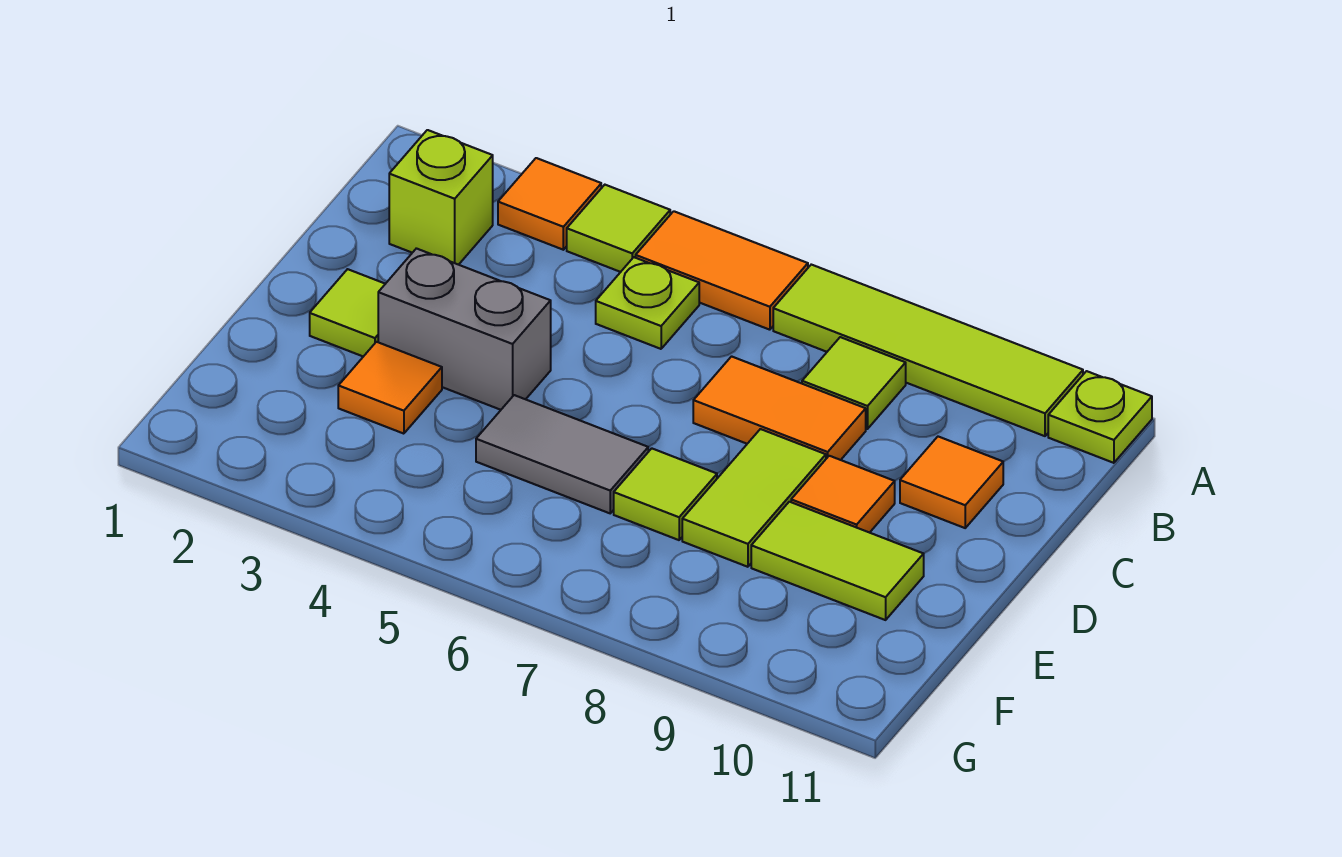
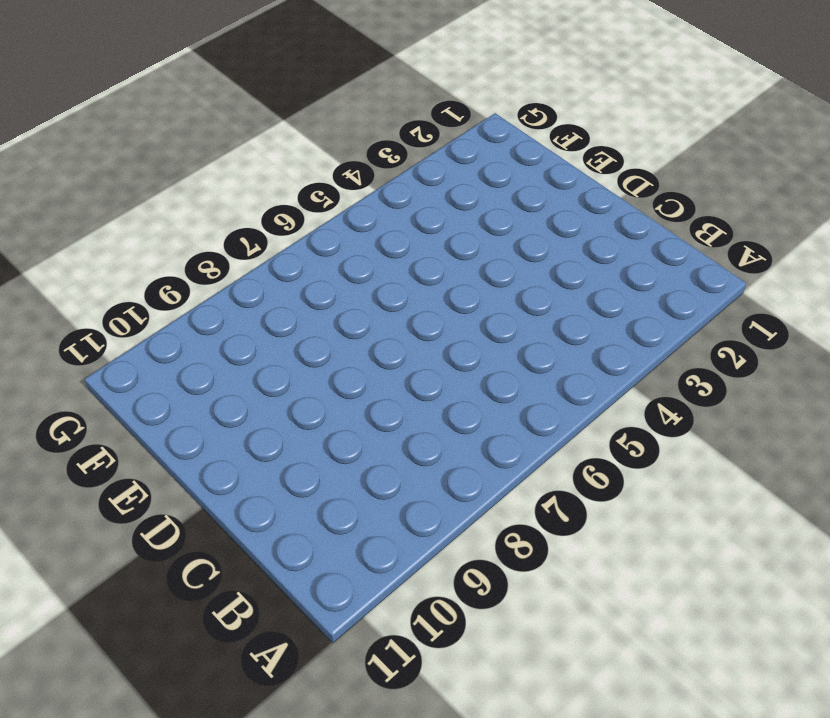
none -> orange tile A3 level 1
none -> lime tile A4 level 1
none -> orange tile A5:A6 level 1

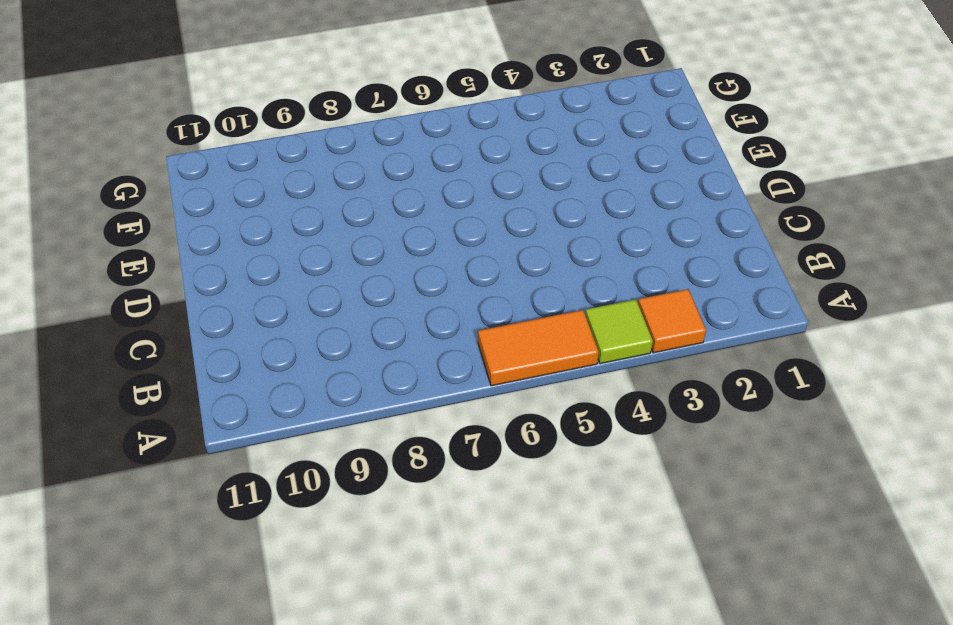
none -> lime tile A7:A10 level 1
none -> lime plate A11 level 1
none -> lime brick B2 level 1

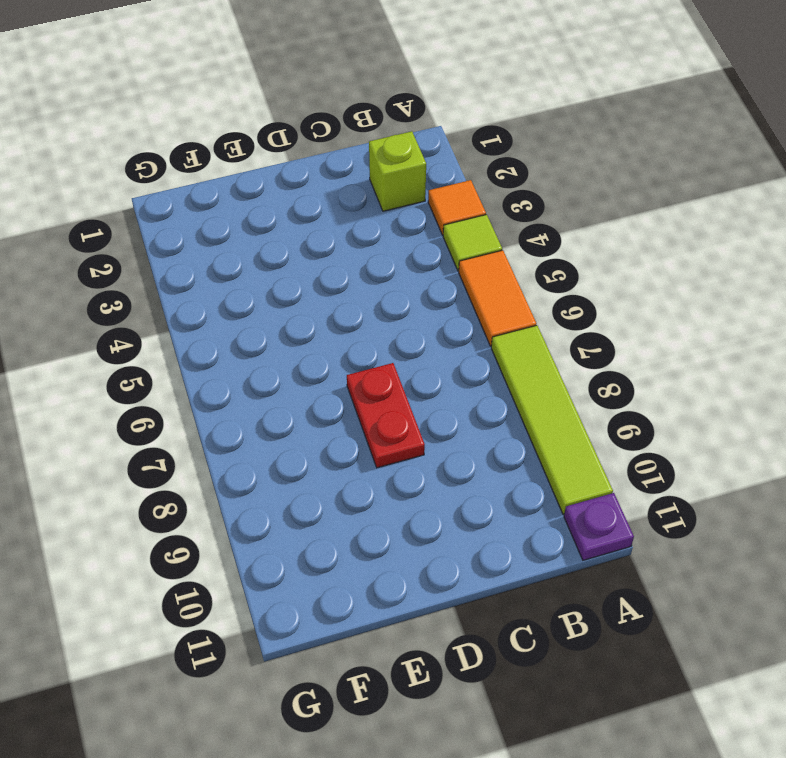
purple plate A11 level 1 -> lime plate A11 level 1
red plate D7:D8 level 1 -> lime tile D8:E8 level 1
none -> lime plate B5 level 1
none -> lime tile B8 level 1
none -> orange tile C7:C8 level 1

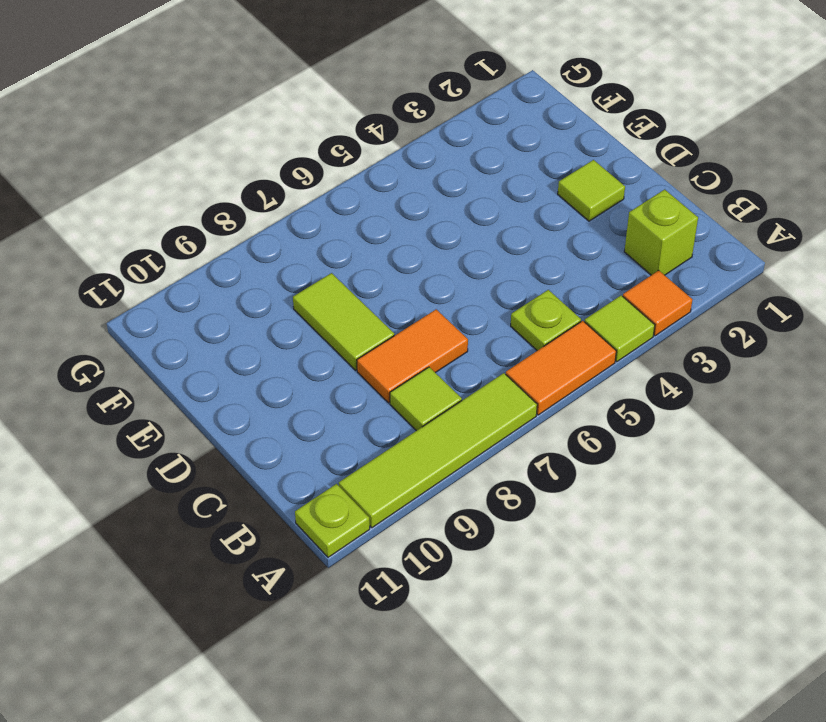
none -> orange tile C10 level 1
none -> grey brick D3:D4 level 1
none -> orange tile D9 level 1

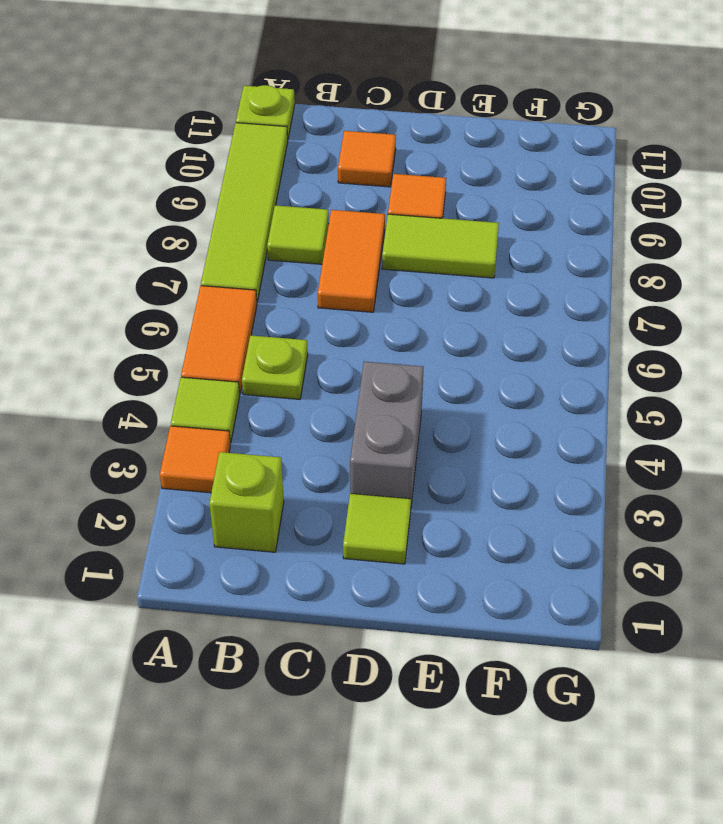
none -> orange tile E3 level 1
none -> grey tile E5:E6 level 1
none -> lime tile E7 level 1

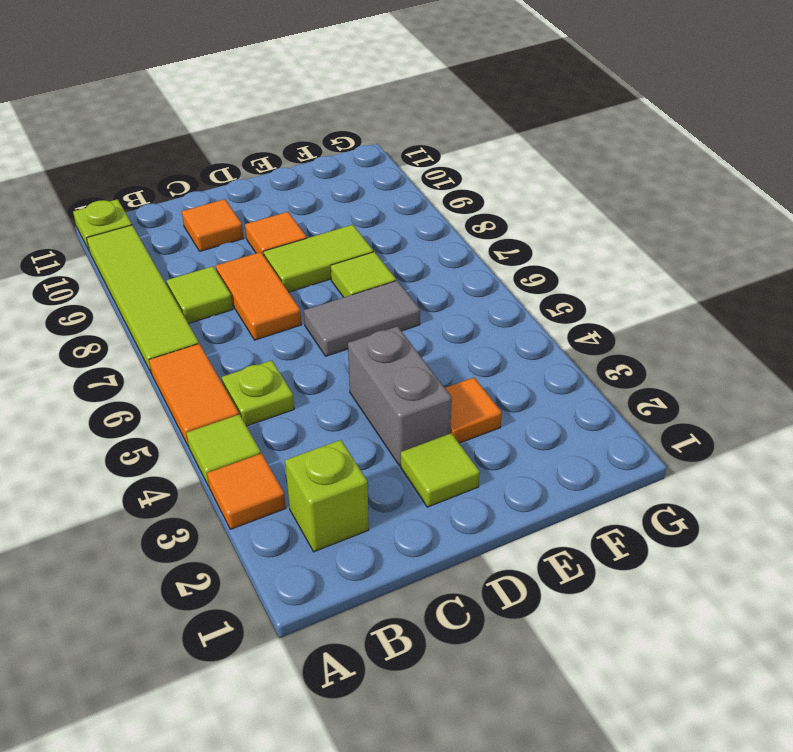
grey tile D6:E6 level 1 -> grey tile E5:E6 level 1
none -> lime tile E9:E10 level 1

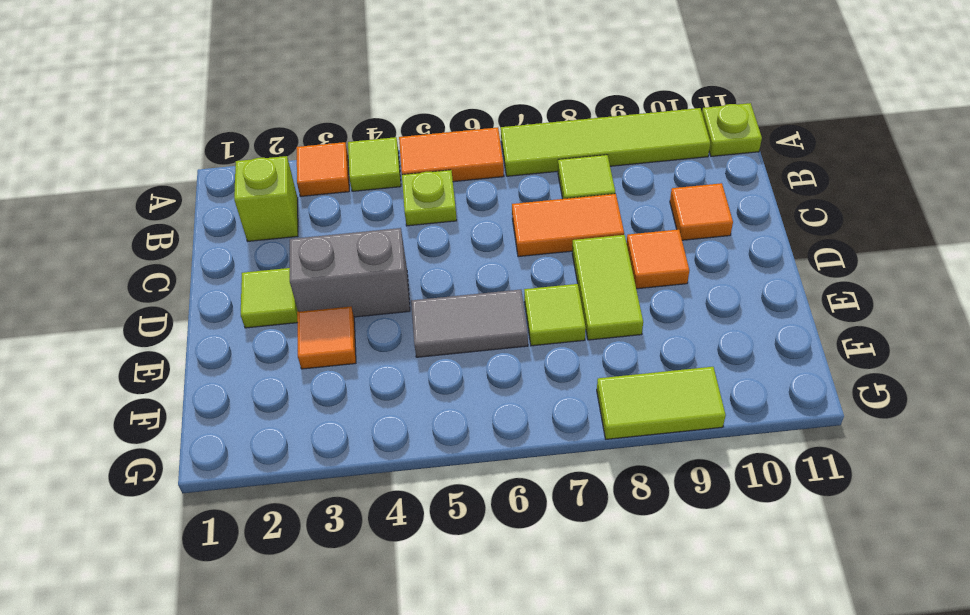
lime tile G8:G9 level 1 -> lime tile E9:E10 level 1

